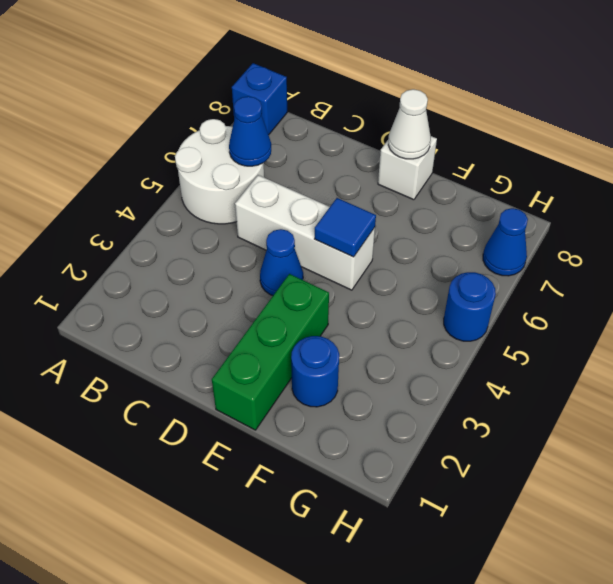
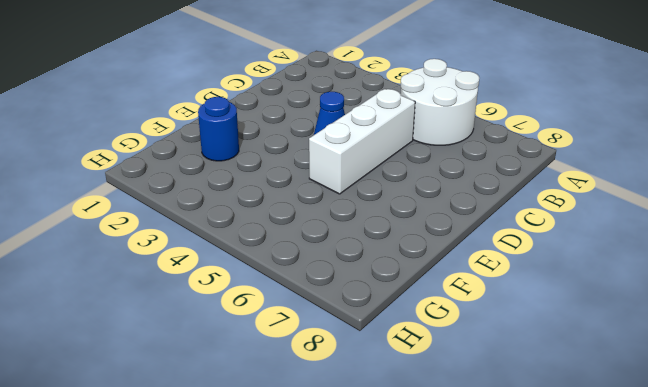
none -> blue brick A8 level 1
none -> green brick E1:E3 level 1
none -> white brick E8 level 1

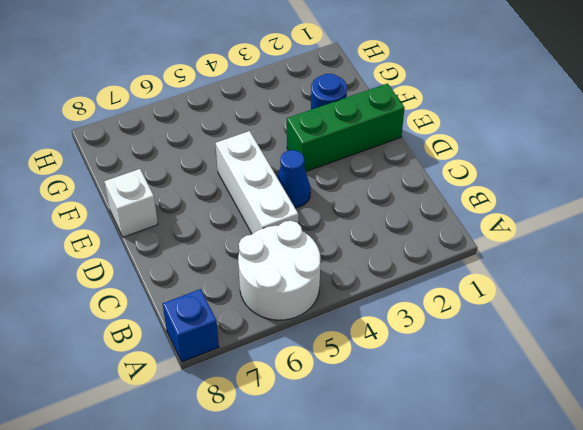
none -> blue round brick H5 level 1
none -> blue cone H7 level 1
none -> blue cone B6 level 2

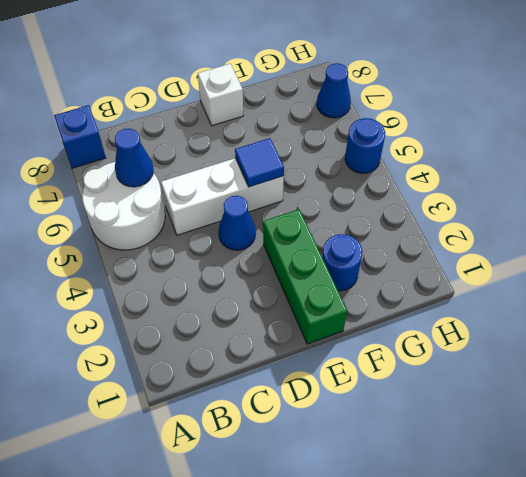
none -> white cone E8 level 2

